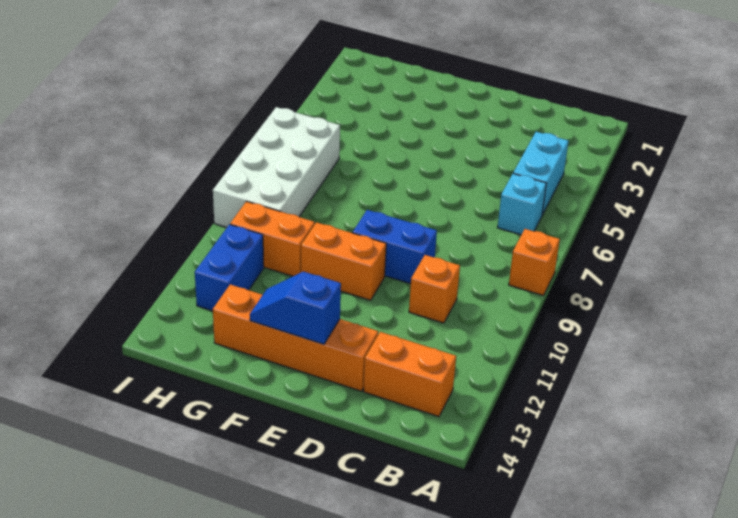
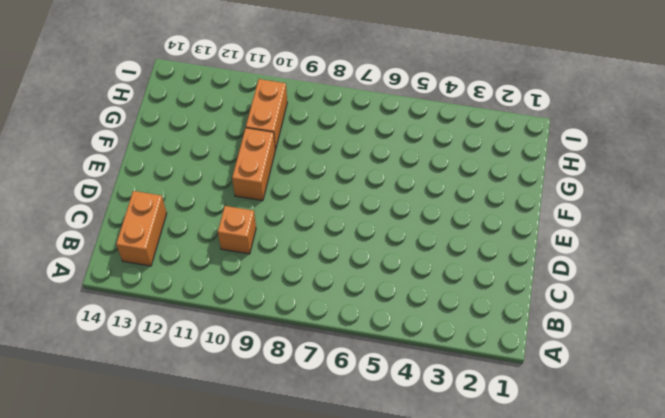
none -> orange brick A8 level 1
none -> cyan brick B4:B5 level 1
none -> cyan brick B6 level 1

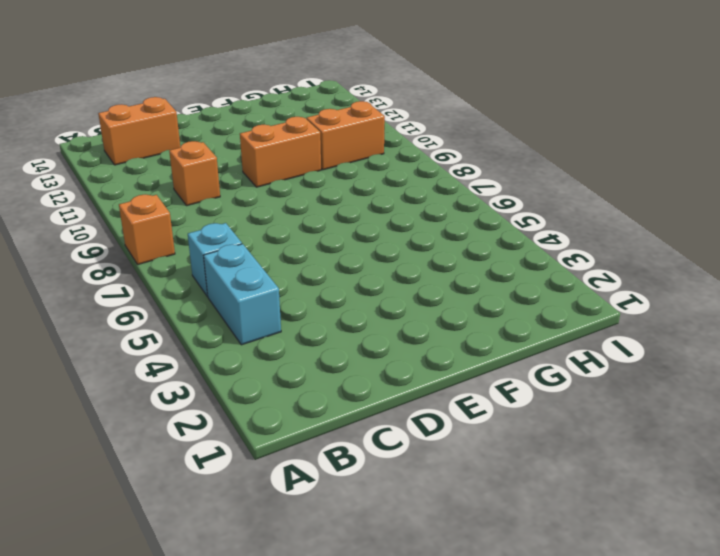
none -> blue brick D9:E9 level 1
none -> orange brick D13:G13 level 1
none -> white brick H6:I9 level 1

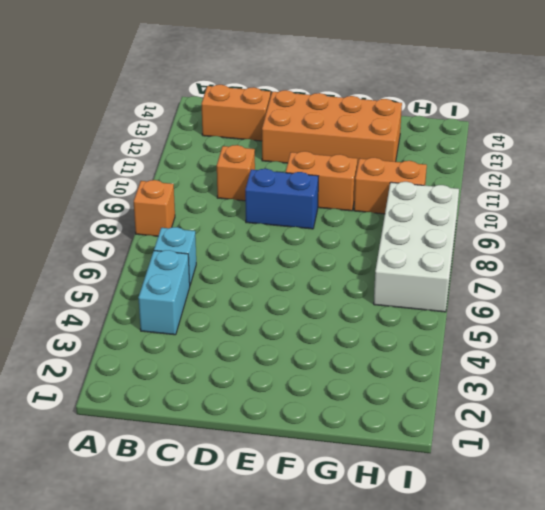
orange brick D12:G13 level 1 -> orange brick D13:G13 level 1
none -> blue brick H11:H12 level 1
none -> blue slope E13:F13 level 2 top E

